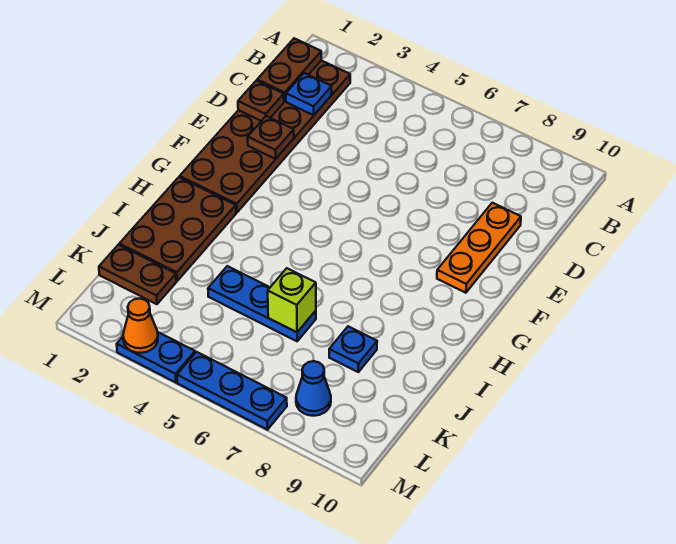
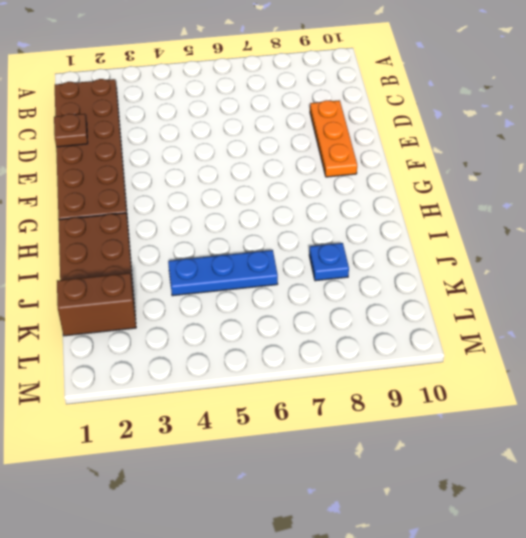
brown brick K1:K2 level 1 -> brown plate K1:K2 level 1
none -> blue cone L8 level 1
none -> blue plate M3:M4 level 1
none -> blue plate M5:M7 level 1

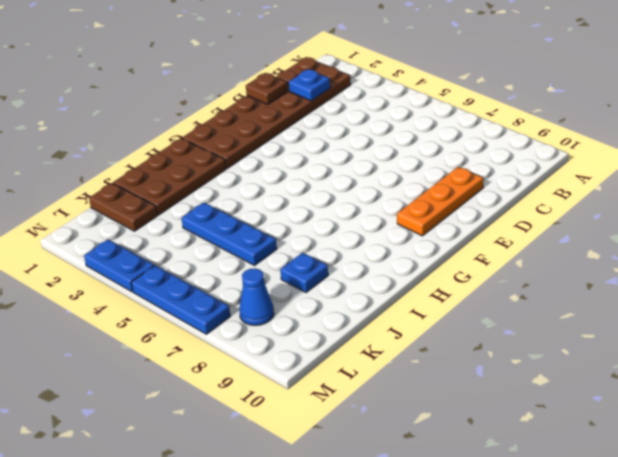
none -> brown plate B1:C1 level 2
none -> brown plate E2 level 2
none -> lime brick J6 level 2

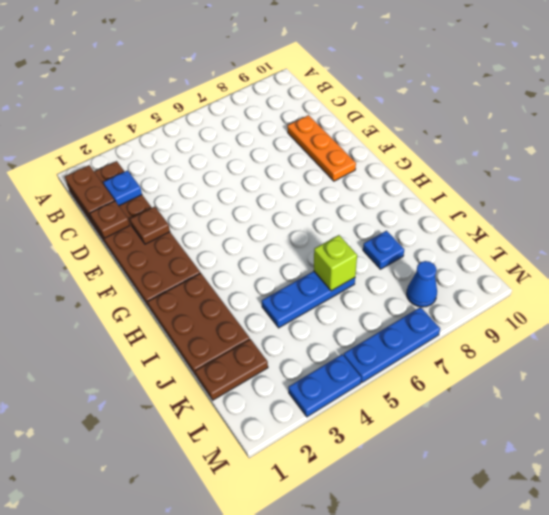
none -> orange cone M3 level 2

